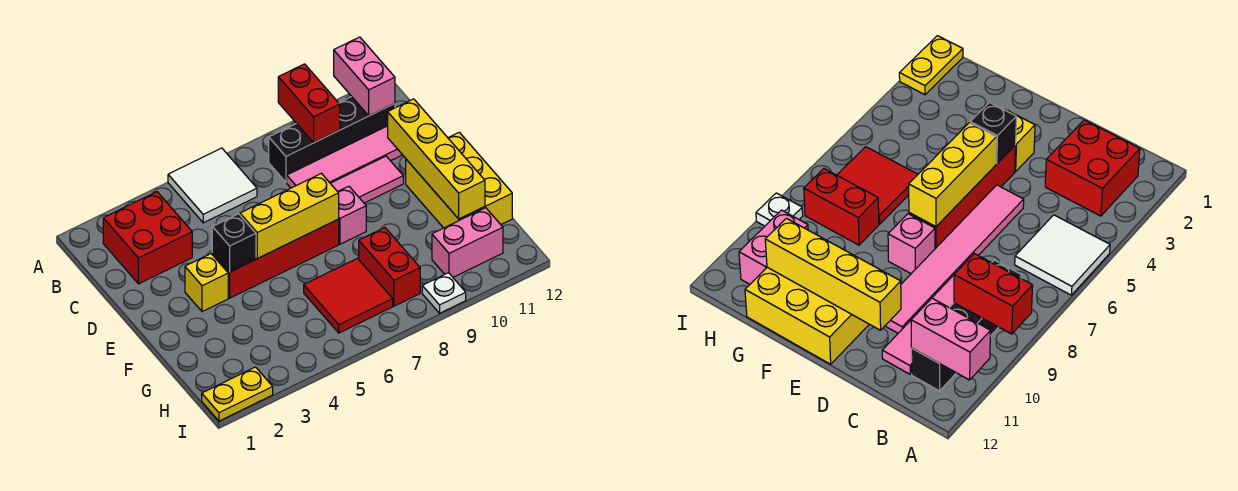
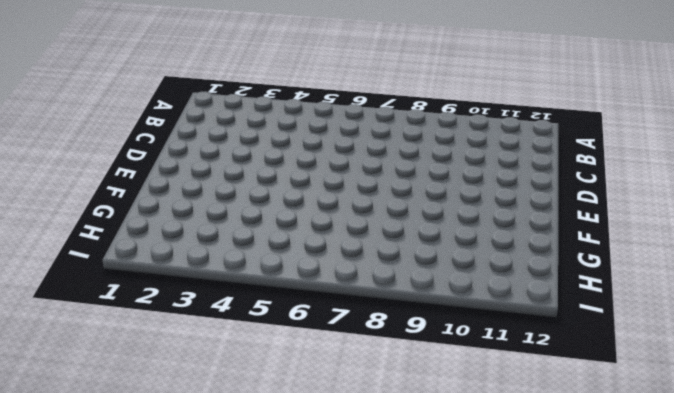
none -> white tile A5:B6 level 1
none -> red brick B2:C3 level 1
none -> black brick B8:B11 level 1

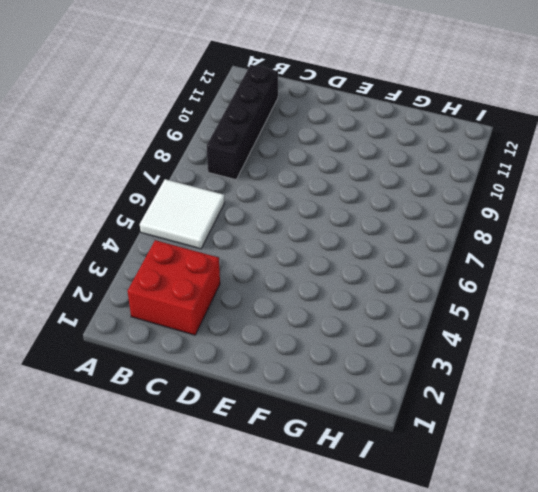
none -> pink tile C8:C11 level 1
none -> pink tile D5:D10 level 1
none -> yellow brick E3 level 1

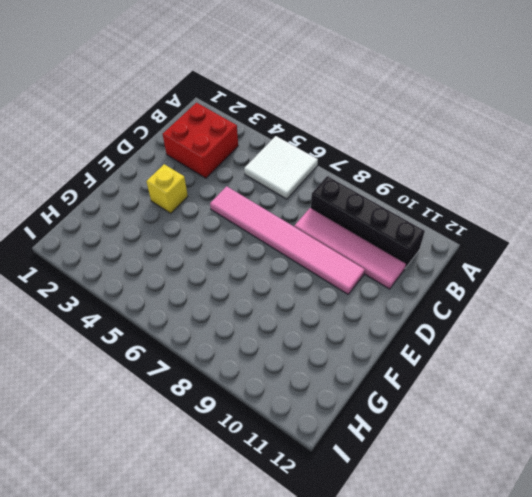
none -> red brick E4:E7 level 1
none -> pink brick E8 level 1
none -> yellow brick E11:G12 level 1

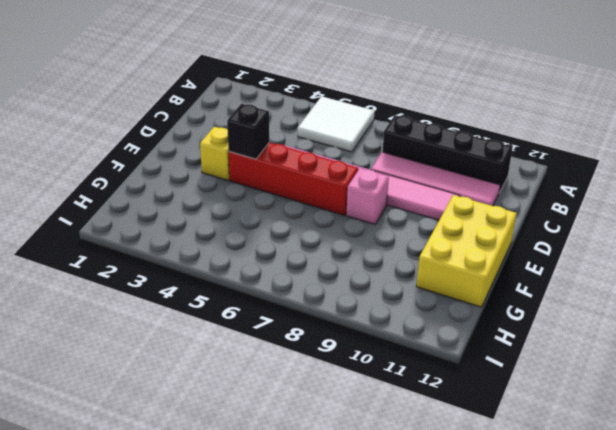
none -> red brick B2:C3 level 1
none -> red tile G6:H7 level 1
none -> red brick G8:H8 level 1

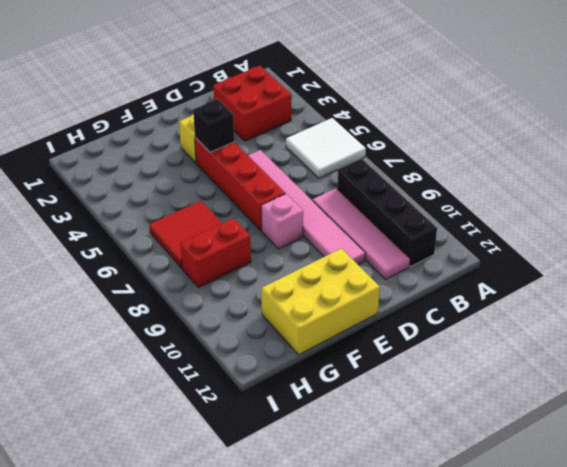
none -> pink brick H10:H11 level 1
none -> yellow plate I1:I2 level 1
none -> white plate I9 level 1

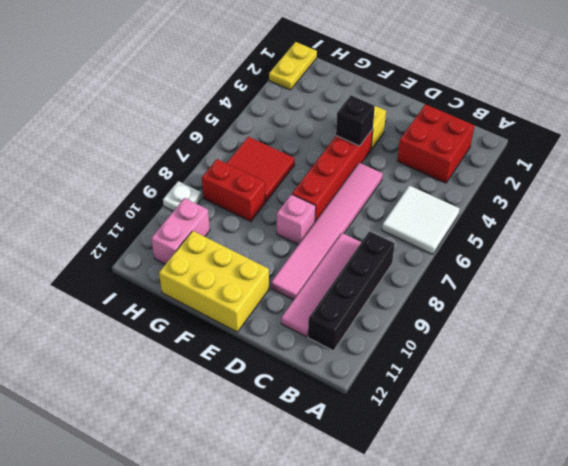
none -> red brick A9:B9 level 2
none -> pink brick A11:B11 level 2
none -> yellow brick D11:G11 level 2

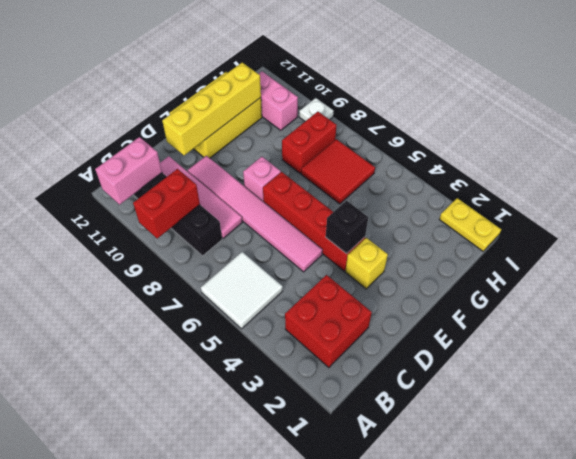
none -> yellow brick E5:E7 level 2

